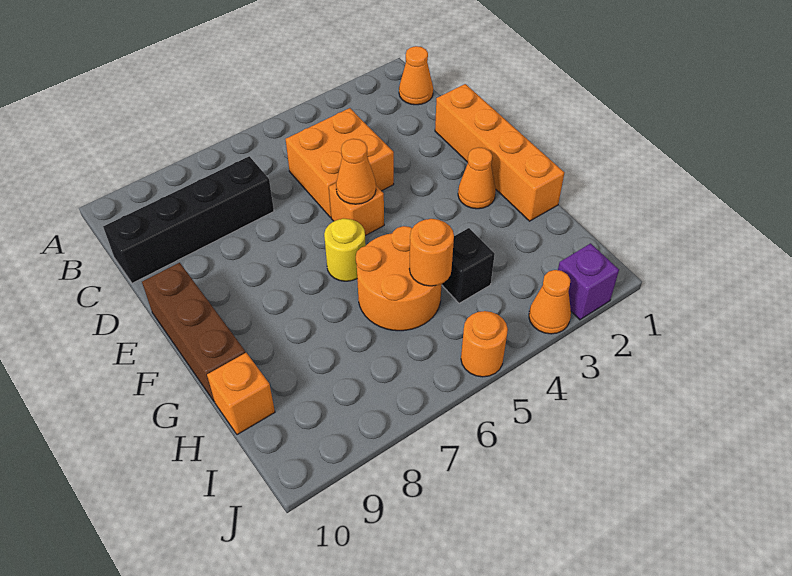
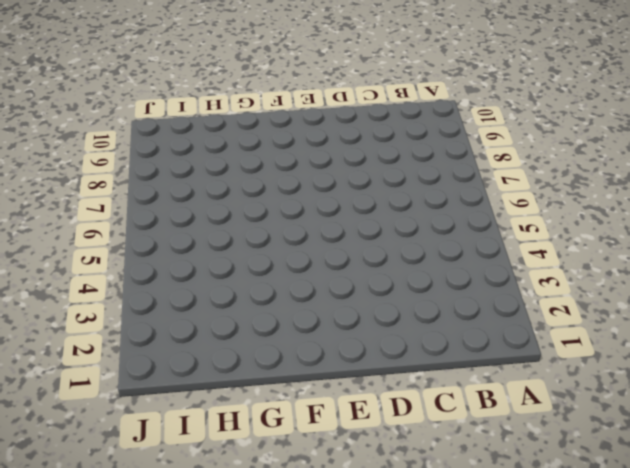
none -> orange cone B1 level 1
none -> orange brick C4:D5 level 1
none -> black brick C7:C10 level 1

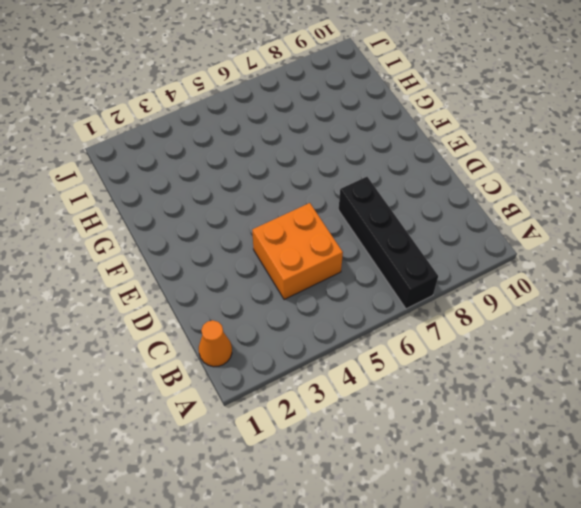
black brick A7:D7 level 1 -> black brick C7:C10 level 1
none -> orange brick D1:G1 level 1
none -> orange brick E5 level 1
none -> brown brick E10:G10 level 1

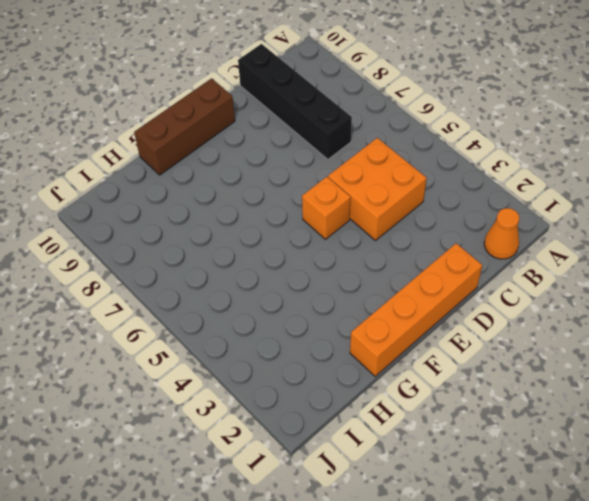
none -> orange cone F2 level 1
none -> yellow round brick F6 level 1
none -> orange round brick G5:H6 level 1

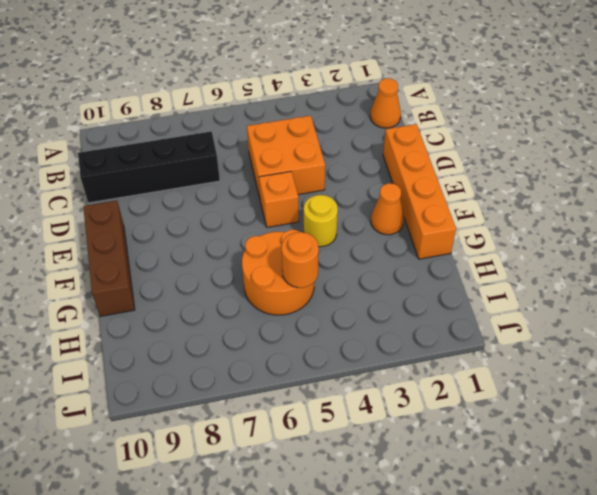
yellow round brick F4 level 1 -> yellow round brick F6 level 1
none -> black brick H4 level 1
none -> orange brick H10 level 1
none -> purple brick J2 level 1

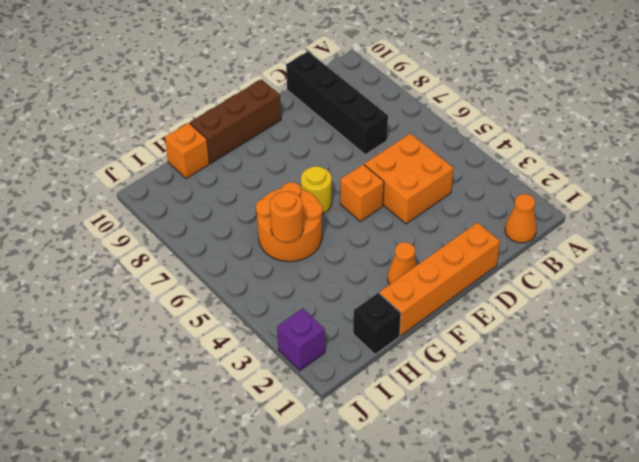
black brick H1 level 1 -> black brick H4 level 1
none -> orange cone J3 level 1
none -> orange round brick J5 level 1
none -> orange cone E5 level 2

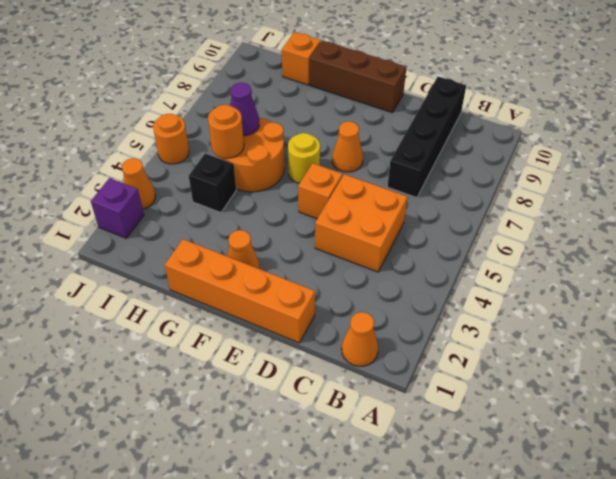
orange cone E7 level 1 -> orange cone E5 level 2
purple cone H6 level 2 -> none

